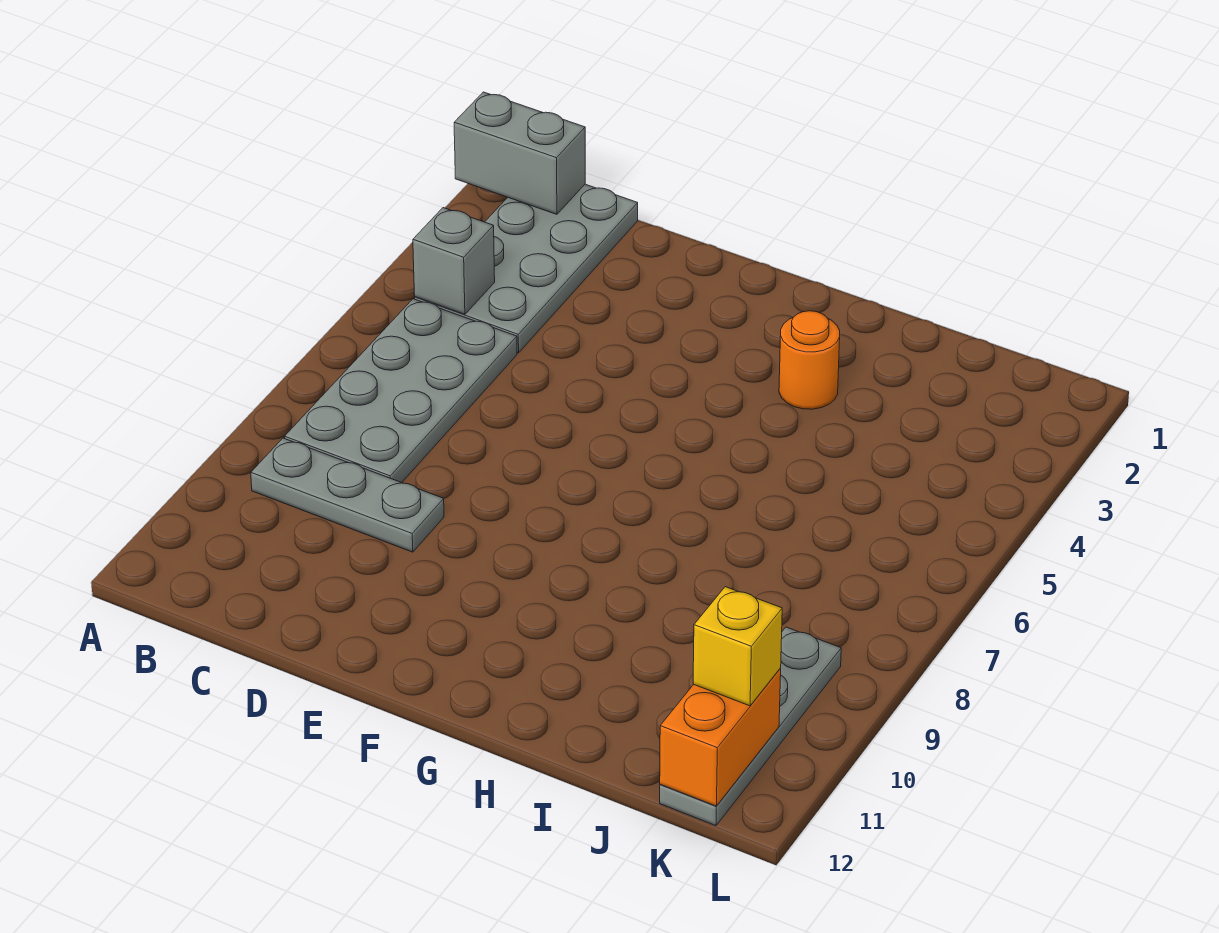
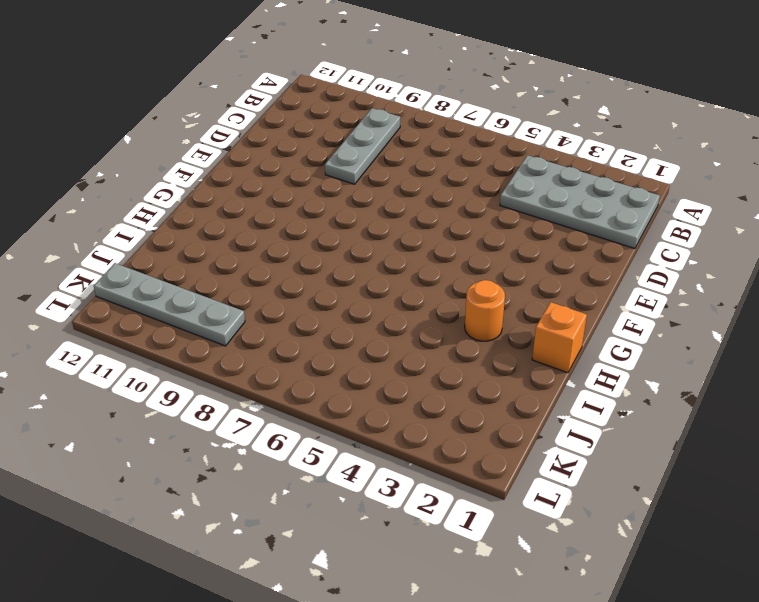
orange brick H1 level 1 -> none
none -> grey plate B5:C8 level 1
none -> grey brick A1:B1 level 2

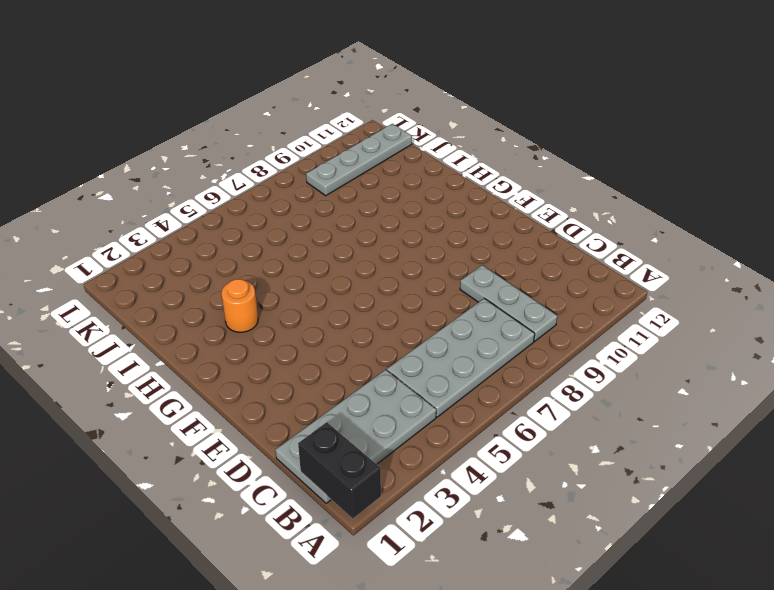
black brick A1:B1 level 2 -> grey brick A1:B1 level 2
none -> grey brick B4 level 2
none -> orange brick K11:K12 level 2

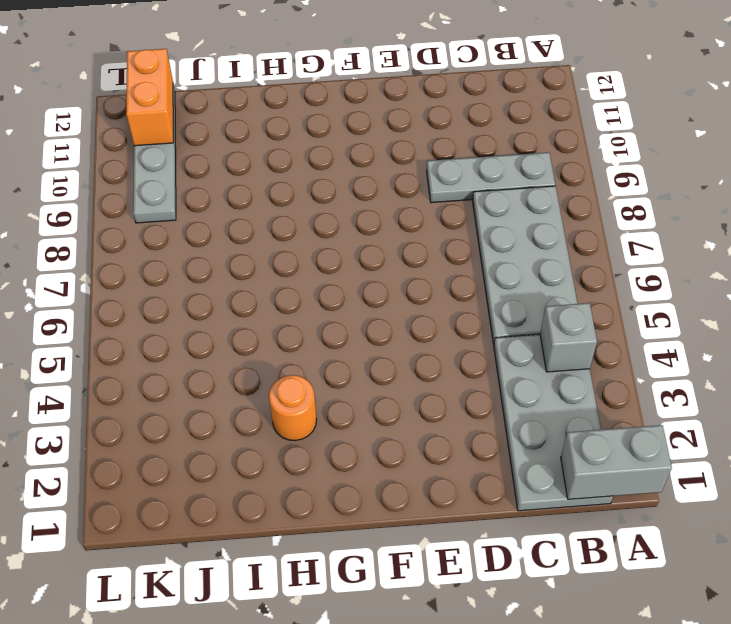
none -> yellow brick K11 level 3

